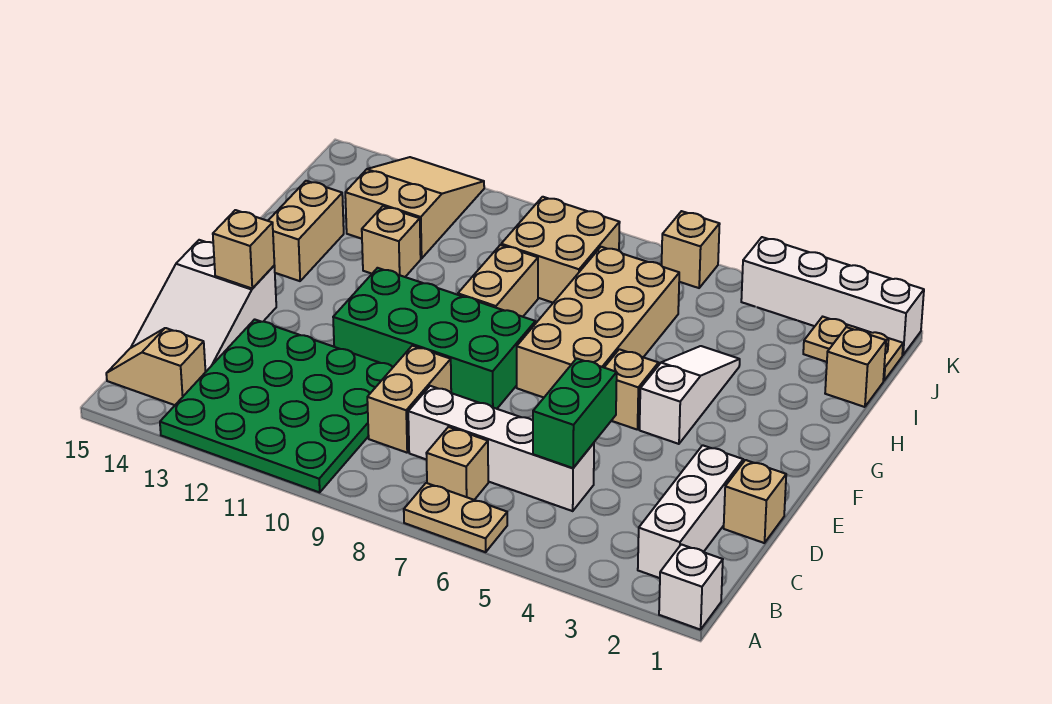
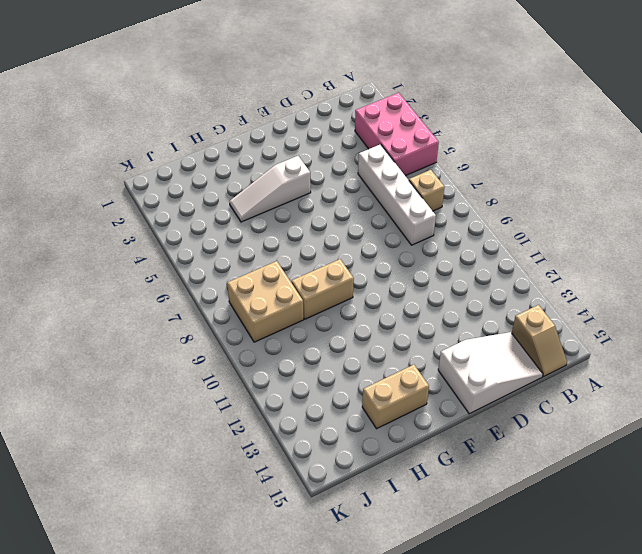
pink brick A3:B5 level 1 -> none
none -> white brick A1 level 1
none -> tan plate A6:A7 level 1
none -> green plate A10:D13 level 1

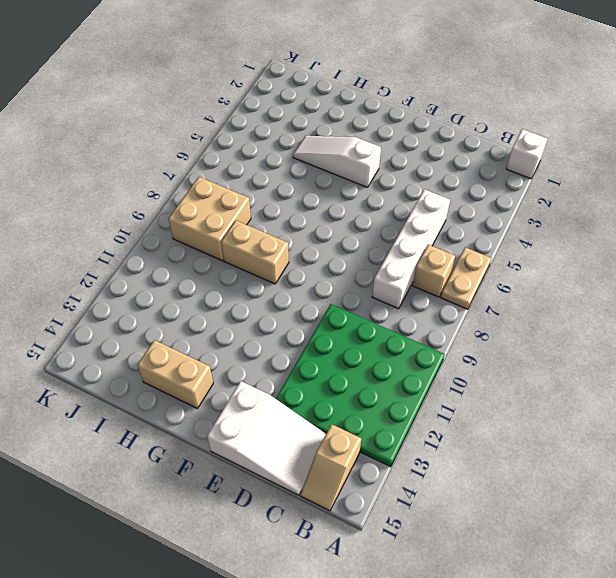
none -> white brick B2:D2 level 1
none -> tan brick C9:D9 level 1
none -> tan brick D1 level 1

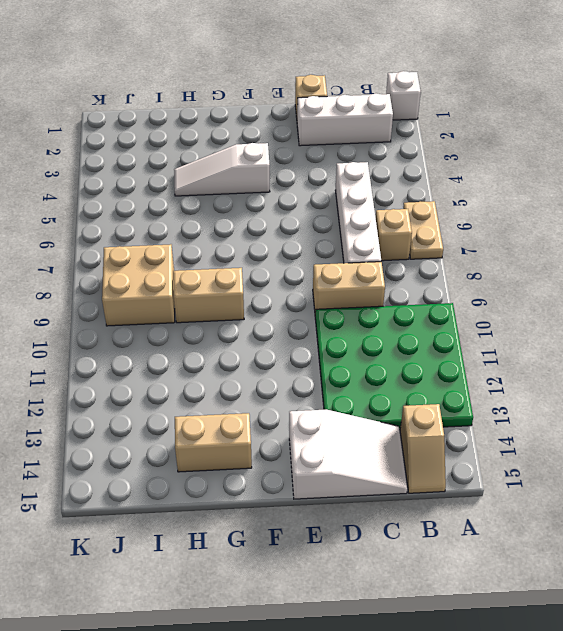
none -> green brick E8:F11 level 1
none -> tan brick F5 level 1
none -> tan brick F6:I7 level 1

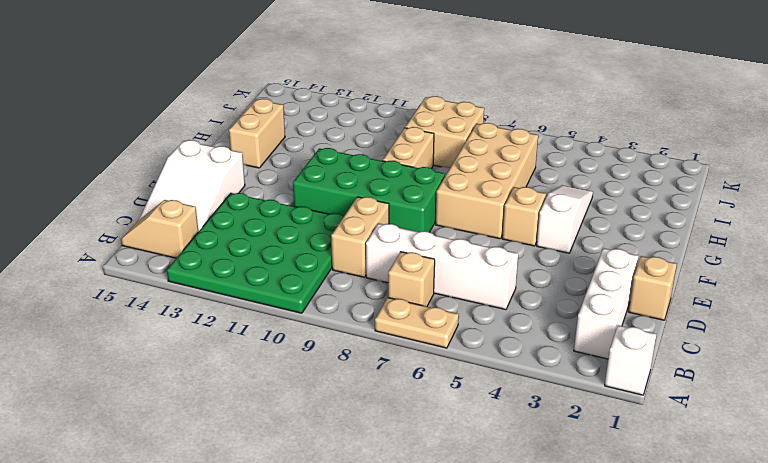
none -> tan brick H12 level 1
none -> tan brick I1 level 1
none -> tan slope I12:K13 level 1 top I

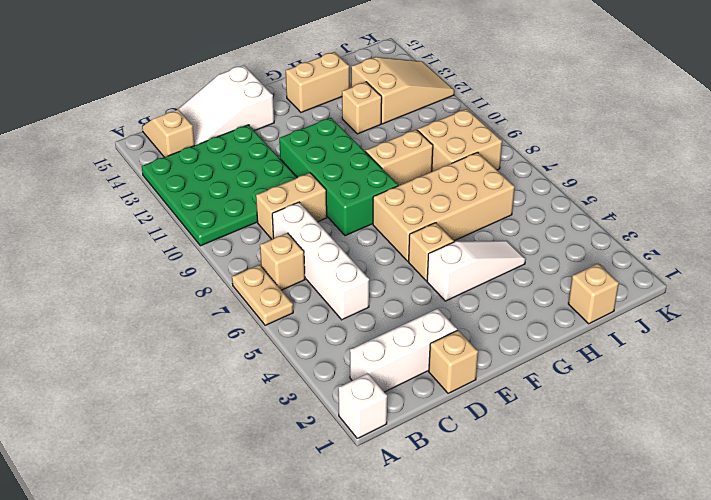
none -> tan plate J1:J2 level 1
none -> white brick K1:K4 level 1
none -> tan brick K6 level 1

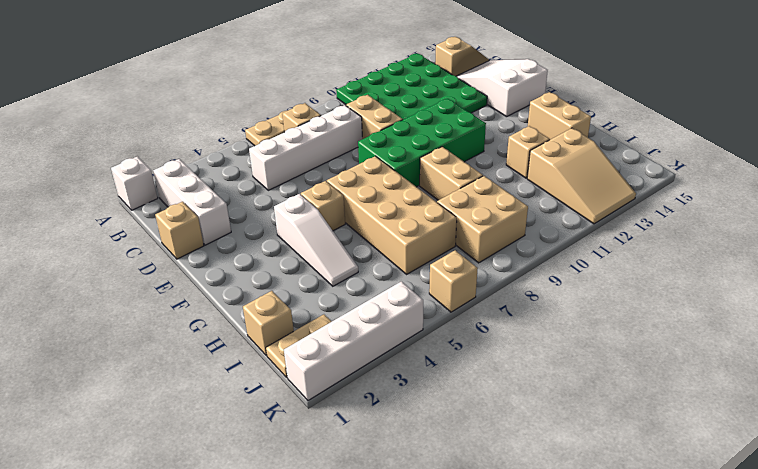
none -> green brick C5:D5 level 2
none -> tan brick E14 level 2

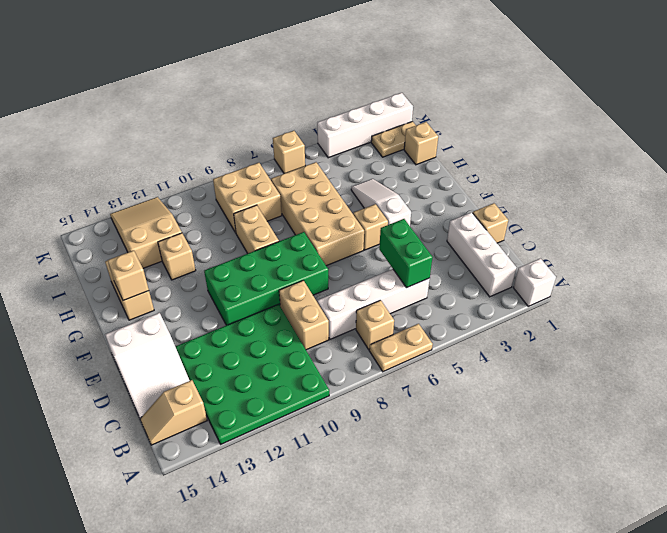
tan brick G14 level 2 -> tan brick E14 level 2

